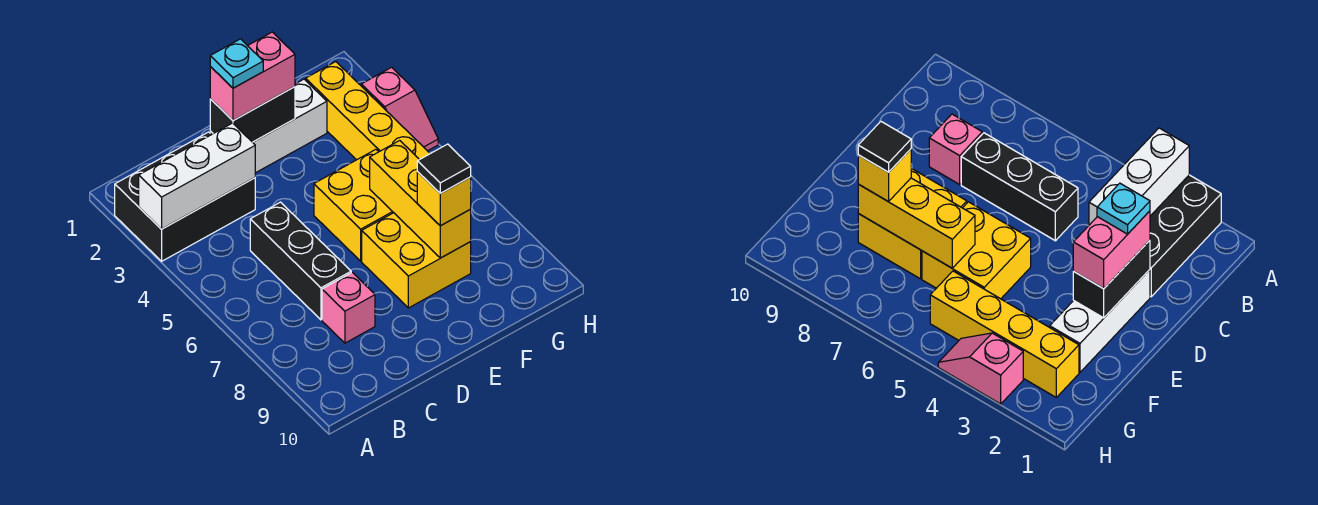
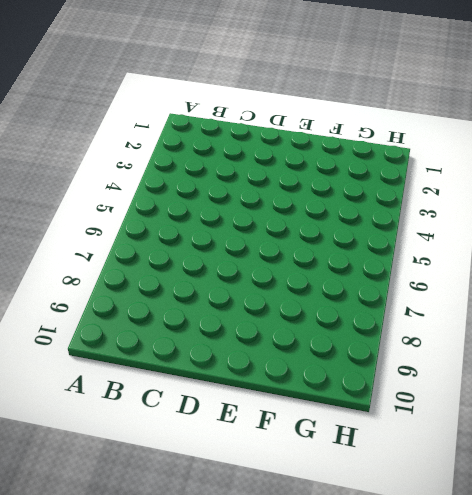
none -> black brick A2:C3 level 1
none -> black brick C5:C7 level 1
none -> pink brick C8 level 1

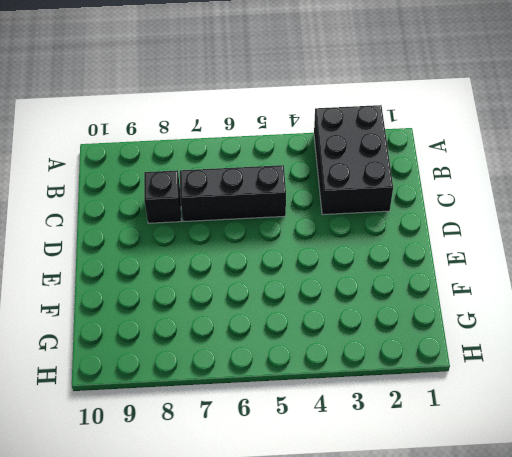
black brick C8 level 1 -> pink brick C8 level 1
none -> white brick D2:F2 level 1
none -> yellow brick E5:F6 level 1
none -> yellow brick E7:F8 level 1

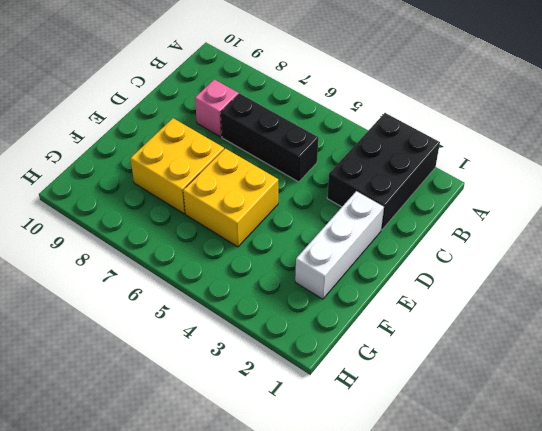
none -> yellow brick G2:G5 level 1
none -> pink slope H3:H4 level 1 top 3
none -> white brick A3:C3 level 2

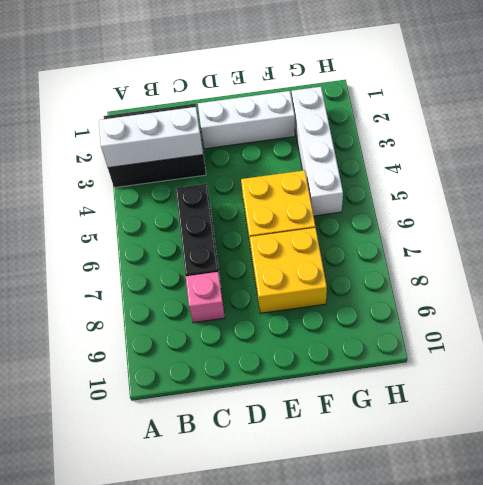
white brick G2:G5 level 1 -> yellow brick G2:G5 level 1
none -> pink slope H3:H4 level 1 top 3
none -> black brick D2:E2 level 2
none -> yellow brick F6:F8 level 2

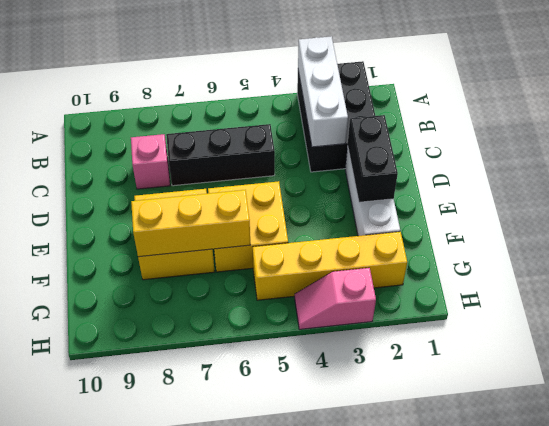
none -> pink brick D2:E2 level 3
none -> yellow brick F8 level 3
none -> cyan plate D2 level 4

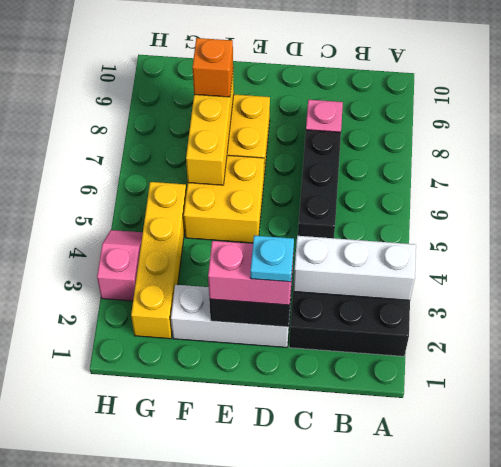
orange brick F8 level 3 -> yellow brick F8 level 3
none -> black tile F8 level 4

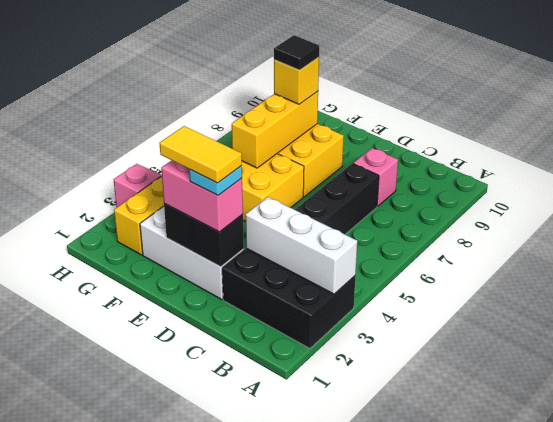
yellow tile D2:E2 level 5 -> none

